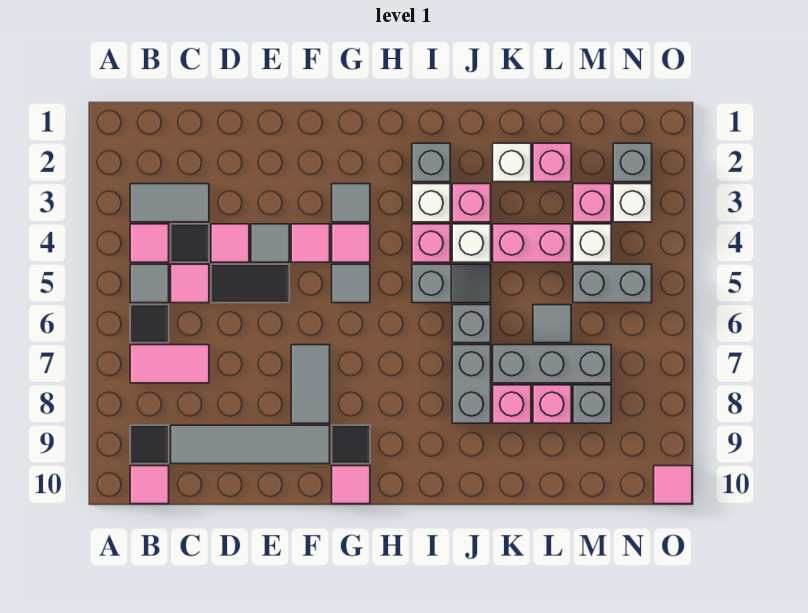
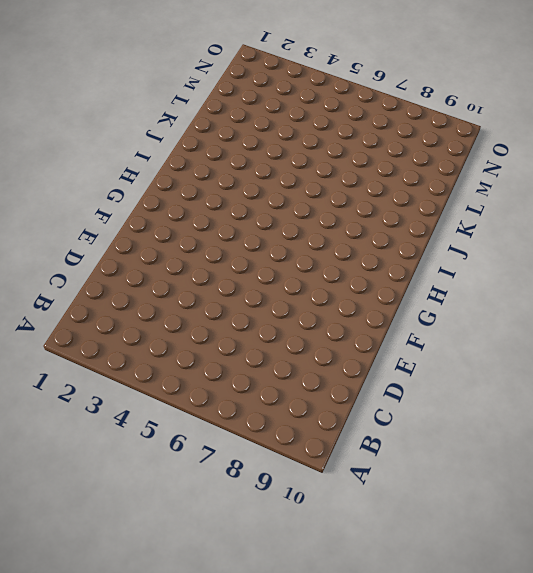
none -> grey tile B3:C3 level 1
none -> pink tile B4 level 1
none -> grey tile B5 level 1
none -> black tile B6 level 1

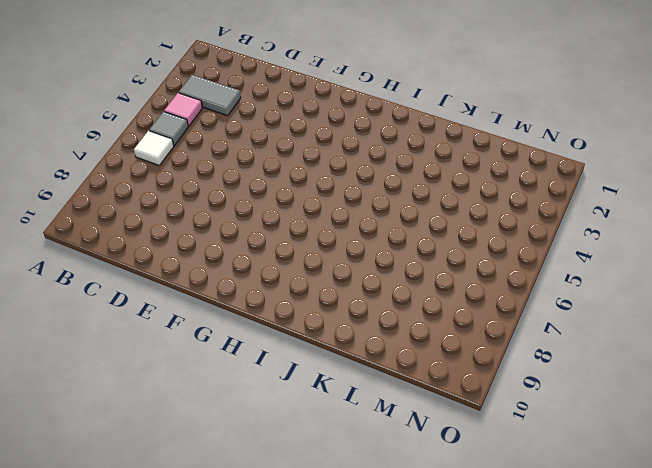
white tile B6 level 1 -> black tile B6 level 1
none -> pink tile B7:C7 level 1
none -> black tile B9 level 1
none -> pink tile B10 level 1
none -> black tile C4 level 1

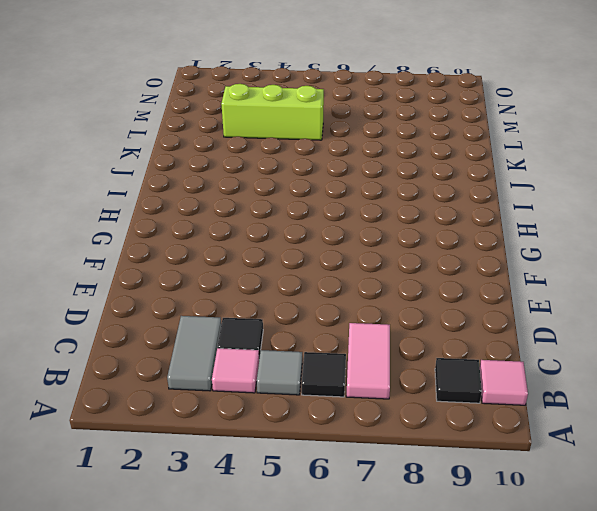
lime brick L3:L5 level 1 -> pink brick K4:L4 level 1
none -> pink tile C5 level 1
none -> grey tile C9:F9 level 1
none -> pink tile D4 level 1
none -> black tile D5:E5 level 1

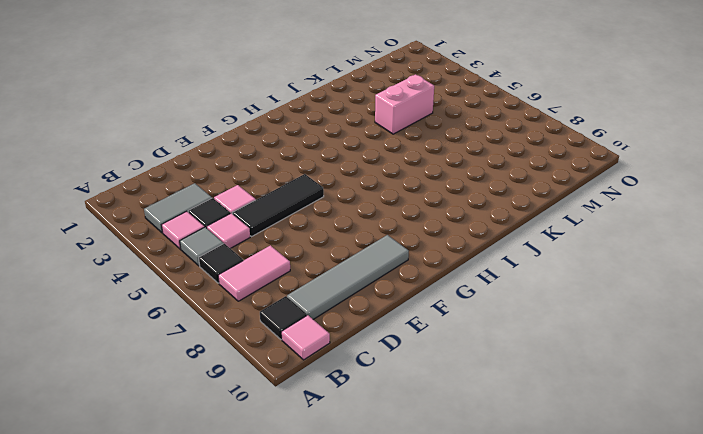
black tile D5:F5 level 1 -> black tile D5:E5 level 1
none -> grey tile E4 level 1
none -> pink tile F4 level 1
none -> grey tile F7:F8 level 1
none -> grey tile G3 level 1

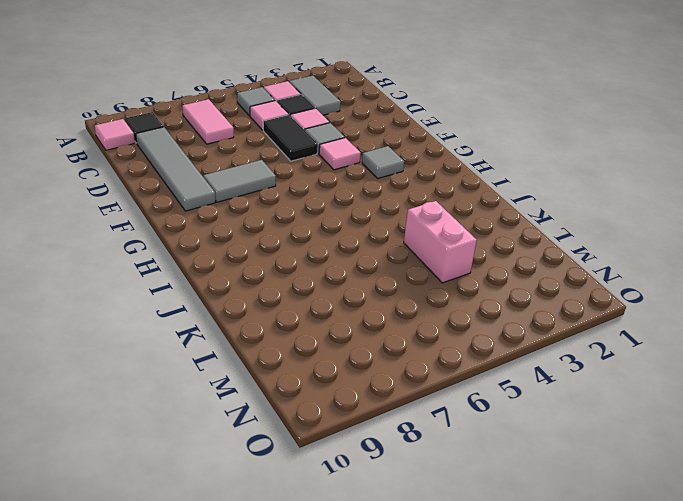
none -> black tile B6 level 1
none -> pink tile G4 level 1
none -> grey tile G5 level 1
none -> black tile G9 level 1

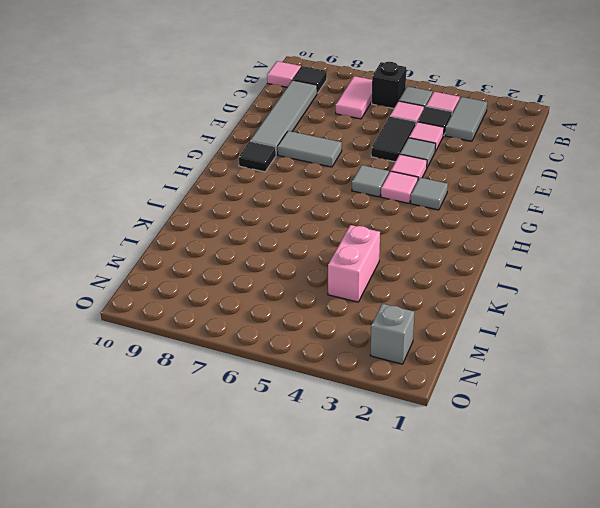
black brick B6 level 1 -> black tile B6 level 1
none -> pink tile G10 level 1
none -> grey brick I2 level 1
none -> white brick I3 level 1
none -> pink brick I4 level 1

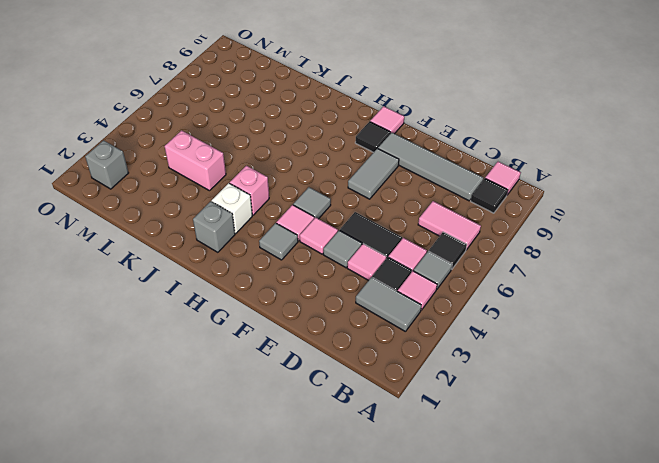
none -> grey slope I5:J5 level 1 top I
none -> pink brick J3 level 1
none -> white brick J4 level 1
none -> grey brick J6 level 1

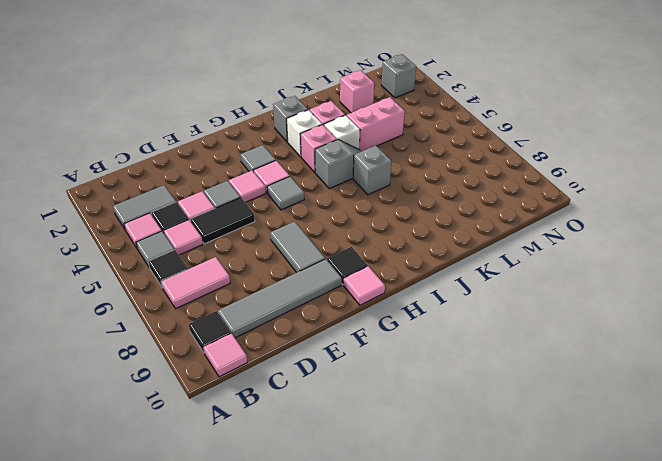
none -> grey brick J7:J8 level 1
none -> white brick K2 level 1
none -> grey brick K7:M7 level 1
none -> pink brick K8 level 1

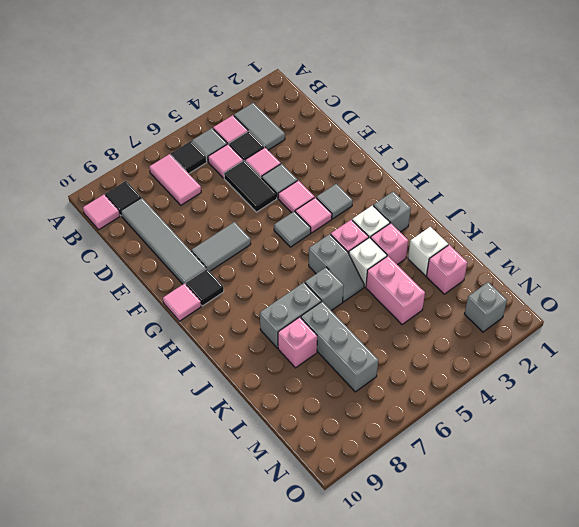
none -> grey tile L6 level 1
none -> pink brick L8 level 1
none -> pink brick M3 level 1
none -> white brick M4 level 1

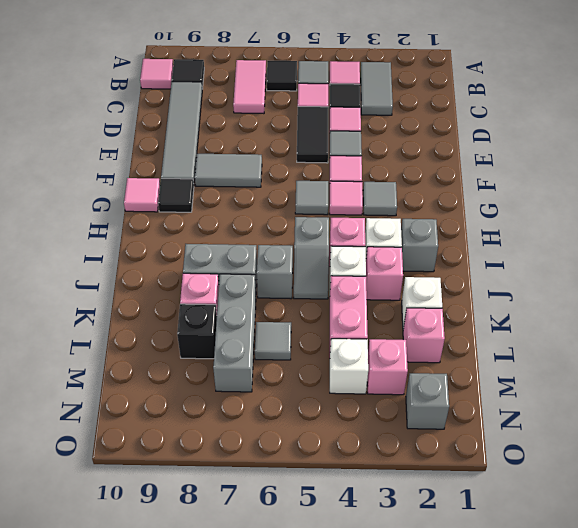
black brick L8 level 1 -> pink brick L8 level 1
none -> grey brick M5:N5 level 1
none -> grey brick M8 level 1
none -> white brick N3 level 1
none -> pink tile O10 level 1

